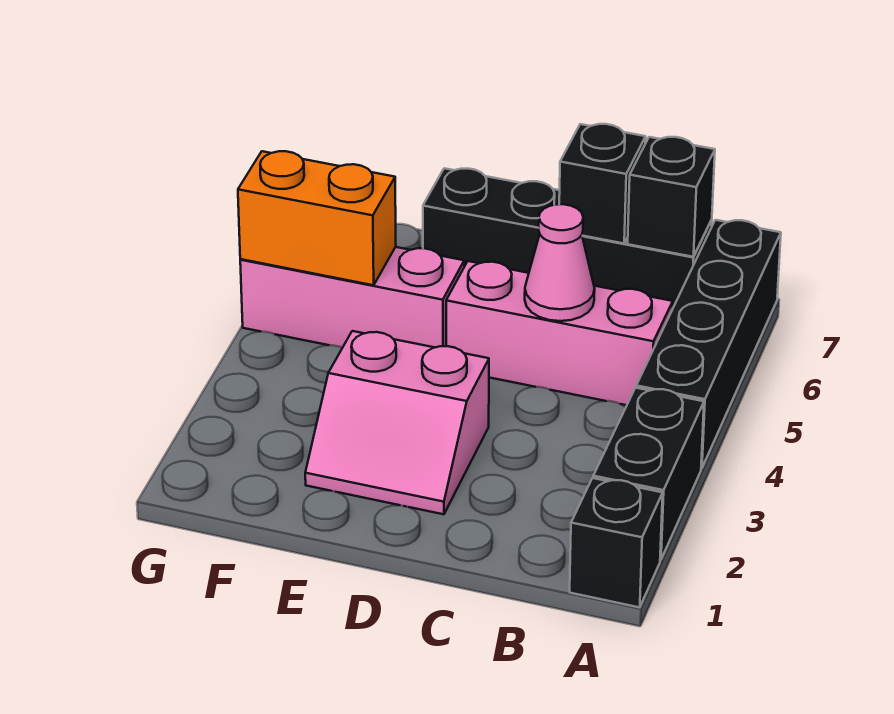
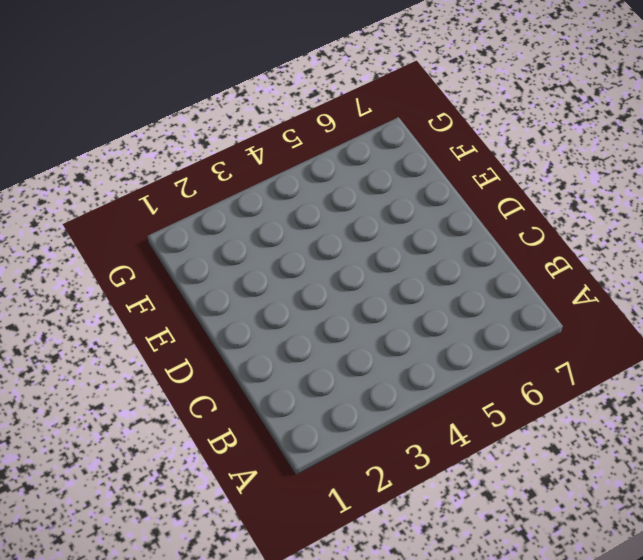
none -> black brick A1 level 1
none -> black brick A2:A3 level 1

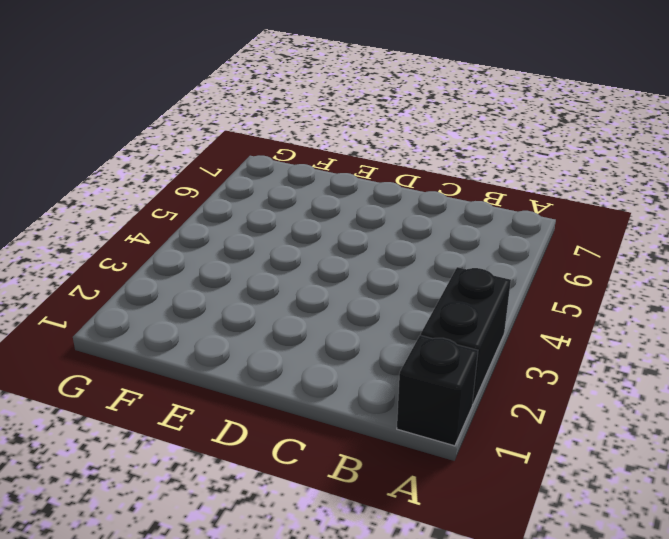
none -> black brick A4:A7 level 1
none -> pink brick B5:D5 level 1

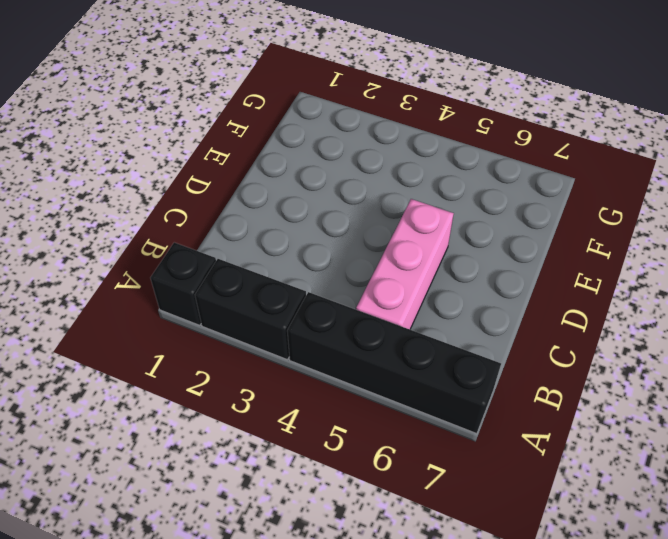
none -> black brick B7:E7 level 1
none -> pink slope D2:E3 level 1 top 3

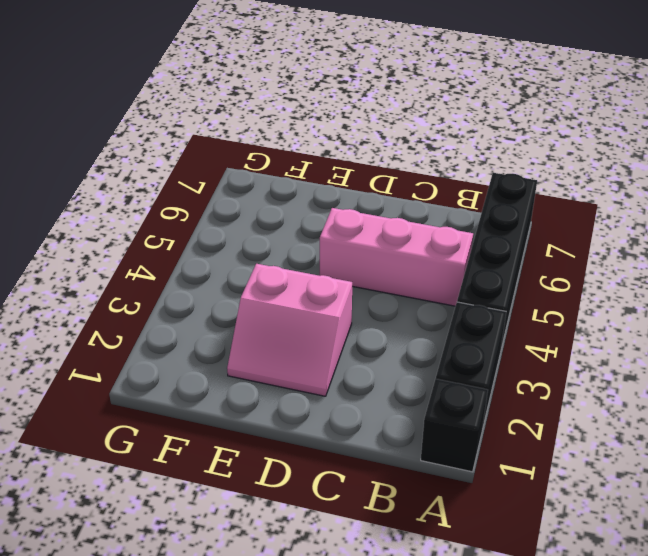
none -> black brick B7:E7 level 1
none -> pink brick E5:G5 level 1

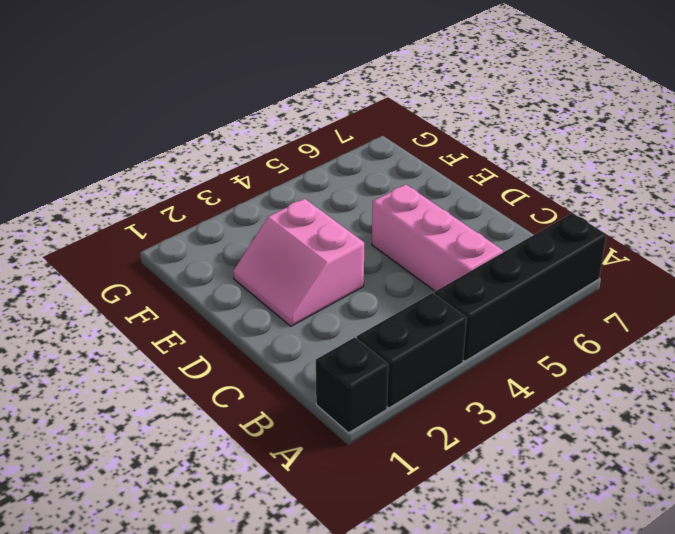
none -> black brick B7:E7 level 1
none -> pink brick E5:G5 level 1

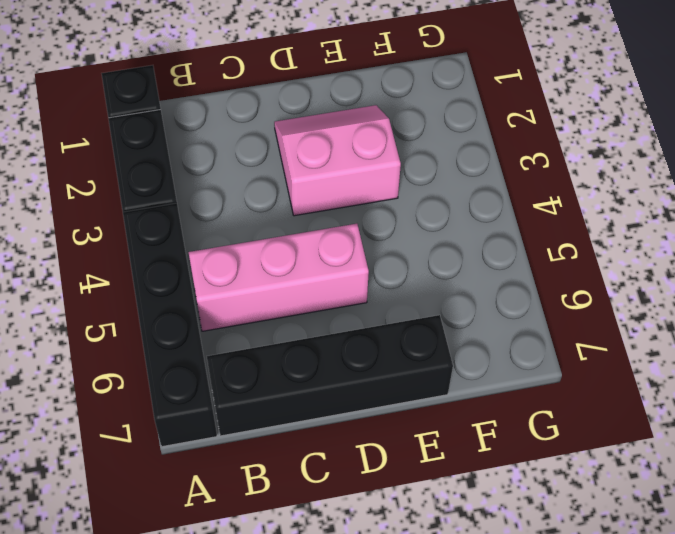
none -> pink brick E5:G5 level 1
none -> black brick B7 level 2

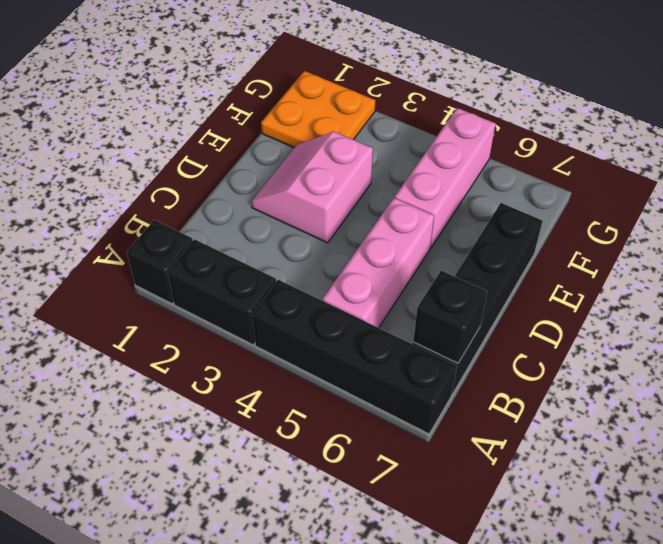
orange plate F1:G2 level 1 -> none
none -> pink cone C5 level 2
none -> black brick C7 level 2

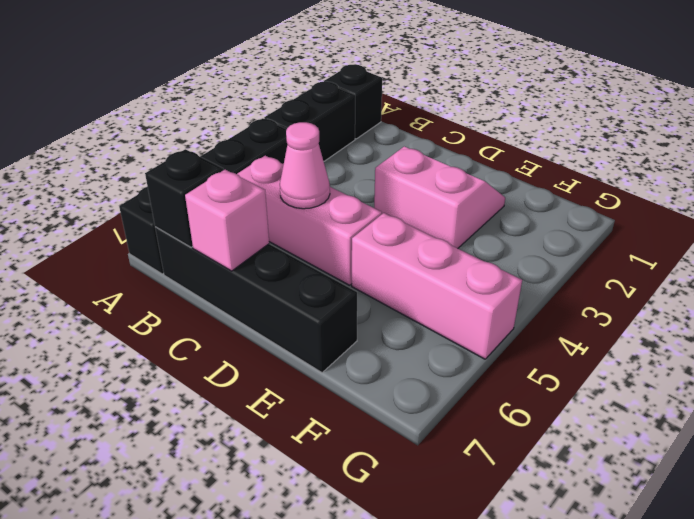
pink brick C7 level 2 -> black brick C7 level 2
none -> orange brick F5:G5 level 2

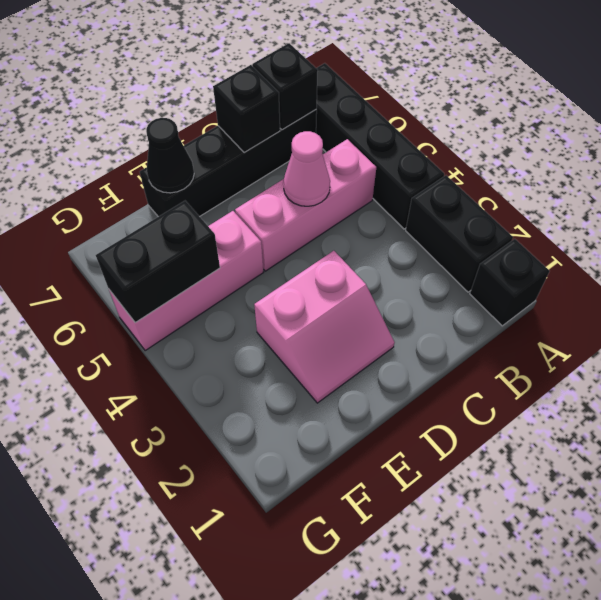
black cone E7 level 2 -> none
black brick F5:G5 level 2 -> orange brick F5:G5 level 2

